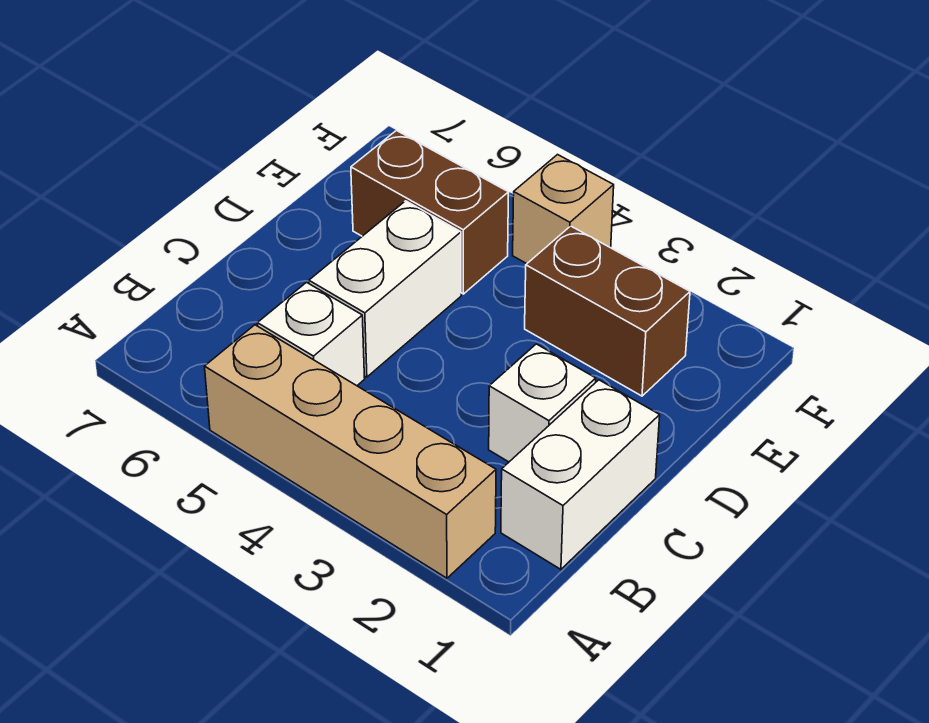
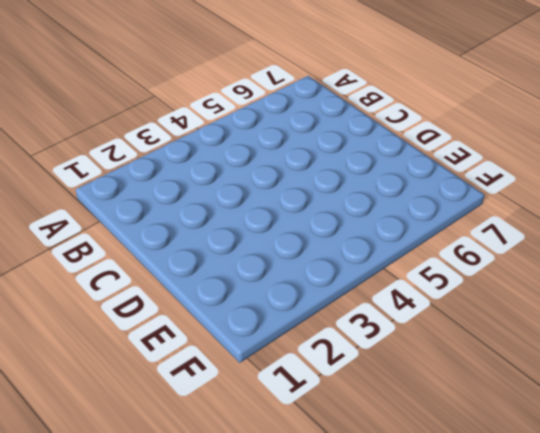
none -> tan brick A2:A5 level 1
none -> white brick B1:C1 level 1

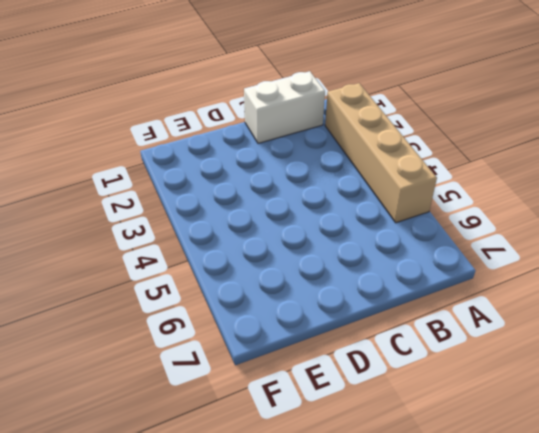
none -> white brick B5 level 1
none -> white brick C2 level 1

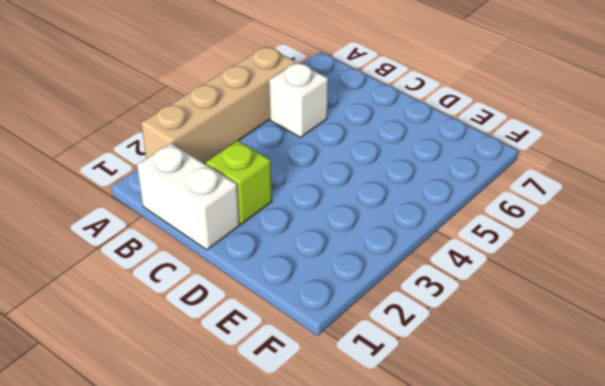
lime brick C2 level 1 -> white brick C2 level 1
none -> white brick C5:D5 level 1
none -> brown brick E2:E3 level 1

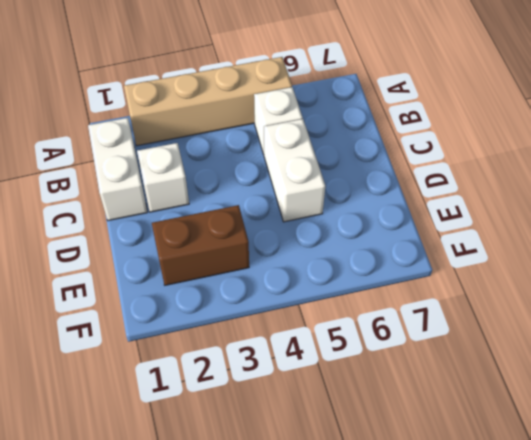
none -> brown brick E5:E6 level 1
none -> tan brick F4 level 1

